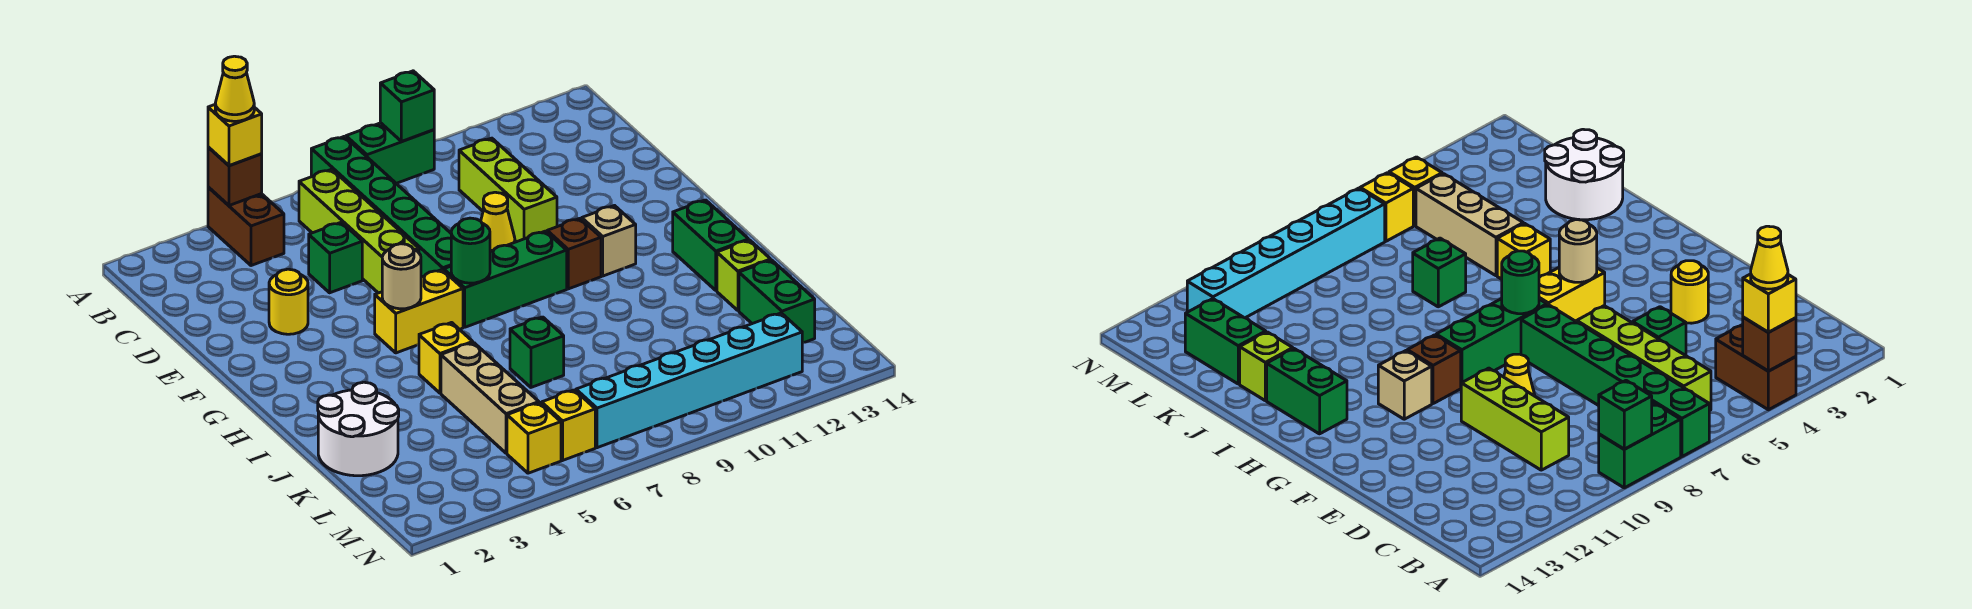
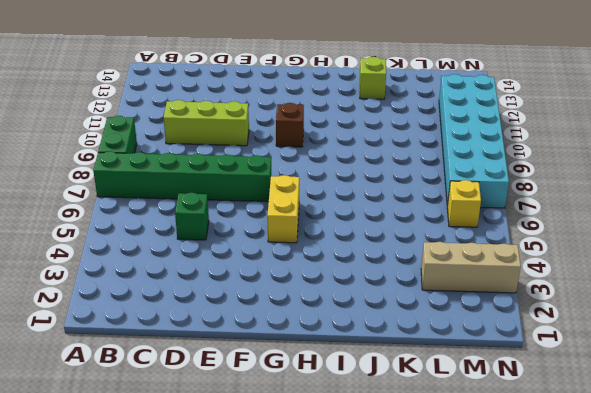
tan brick L3:N3 level 1 -> tan brick J5:L5 level 1
cyan brick M7:N12 level 1 -> cyan brick M7:M12 level 1
none -> brown brick A4:B4 level 1
none -> lime brick B6:E6 level 1
none -> yellow round brick E3 level 1

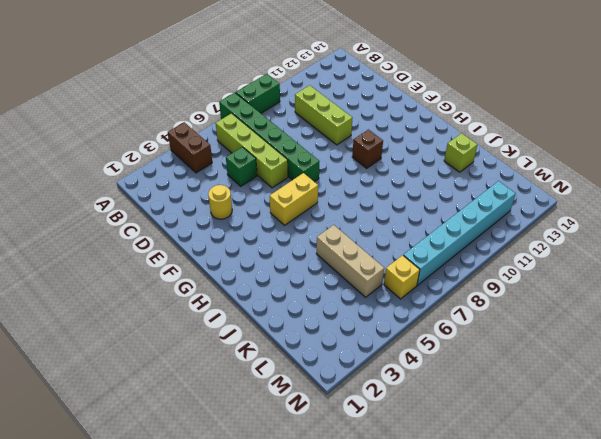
none -> yellow cone E9 level 1
none -> green brick G7:G9 level 1
none -> tan brick G11 level 1

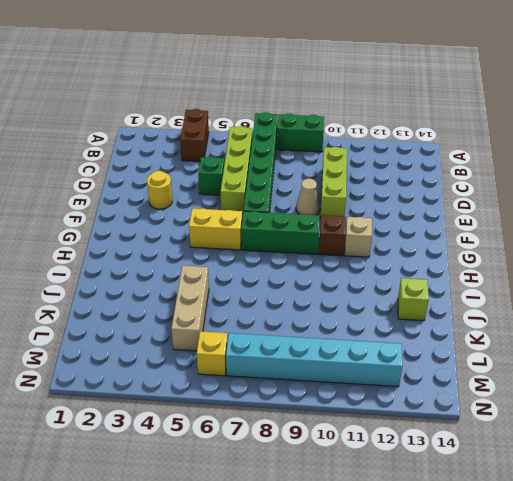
tan cone E9 level 1 -> yellow cone E9 level 1
none -> green brick H13:I13 level 1
none -> yellow brick I5 level 1
none -> white round brick J1:K2 level 1

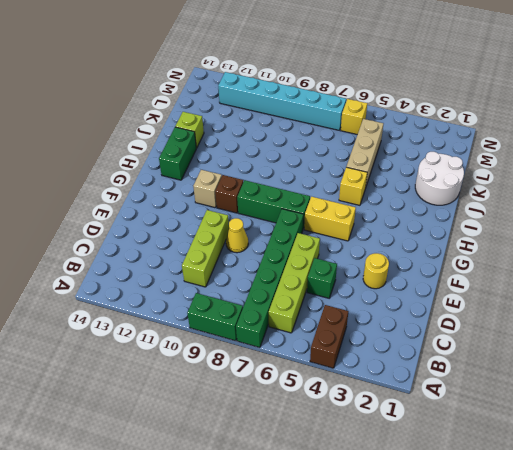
none -> green brick J7 level 1
none -> green brick K13:L13 level 1
none -> yellow brick M5 level 1

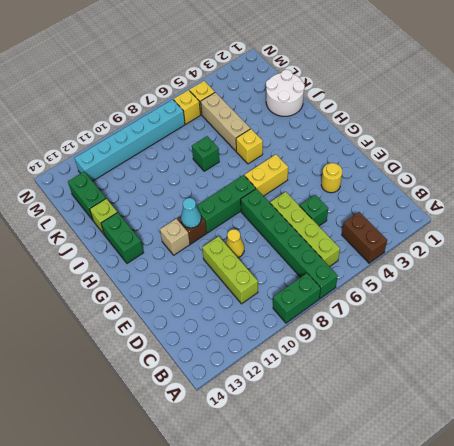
cyan cone G10 level 2 -> none
none -> brown brick A4 level 2
none -> green brick A9 level 2
none -> tan round brick G5 level 2

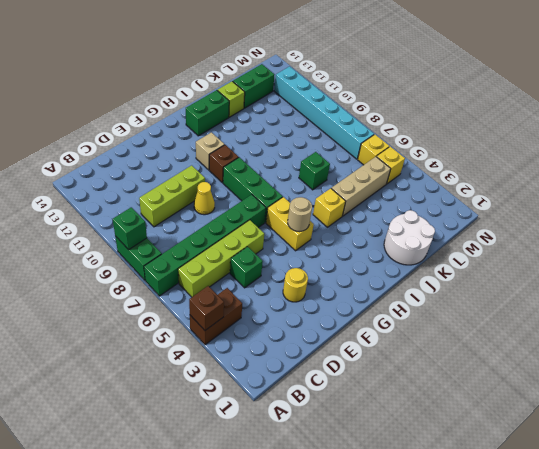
none -> green round brick G7 level 2
none -> yellow brick A4 level 3
none -> yellow cone A4 level 4

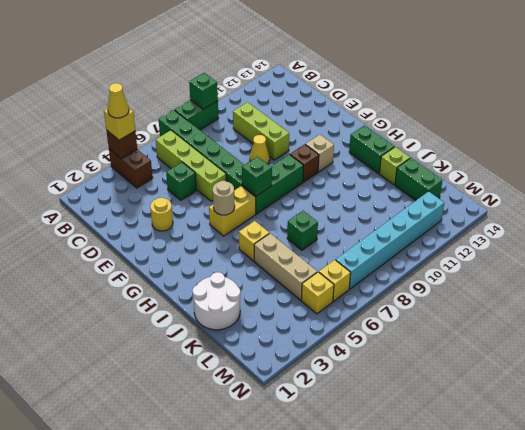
green brick G7 level 2 -> green round brick G7 level 2

